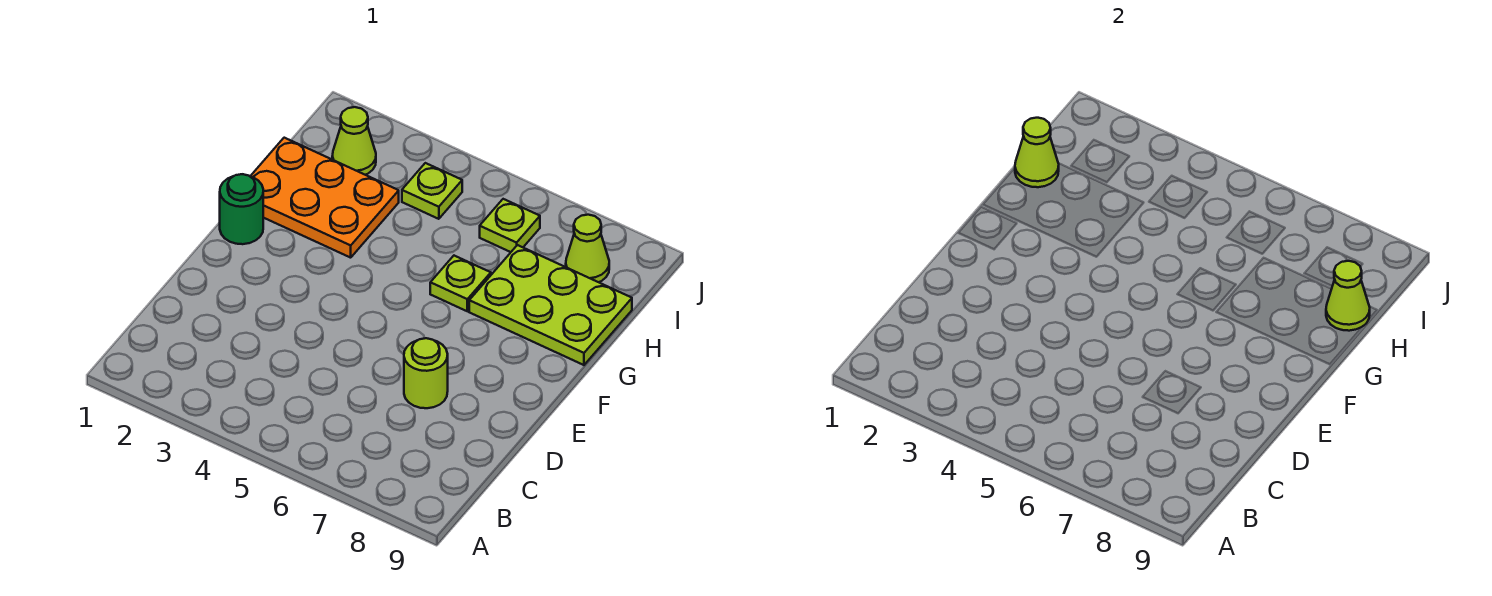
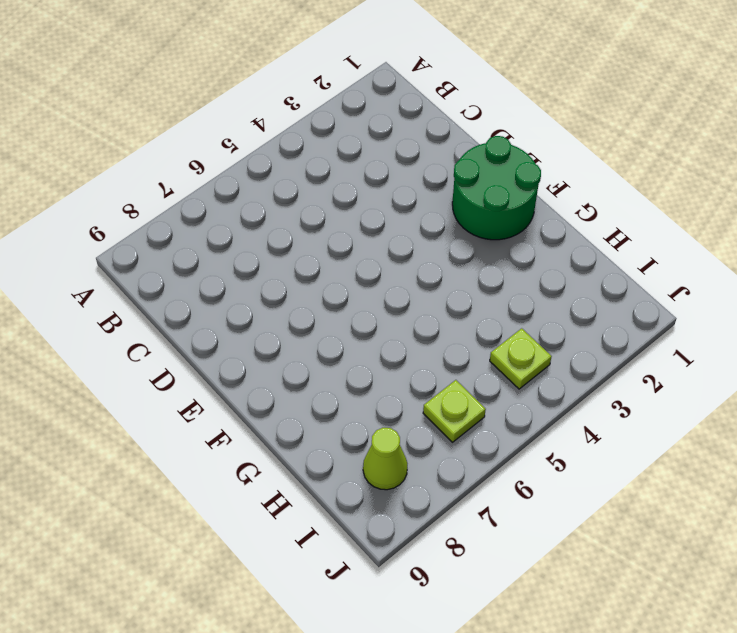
green round brick E1:F2 level 1 -> green round brick F1 level 1
none -> lime round brick D7 level 1
none -> orange plate G1:H3 level 1

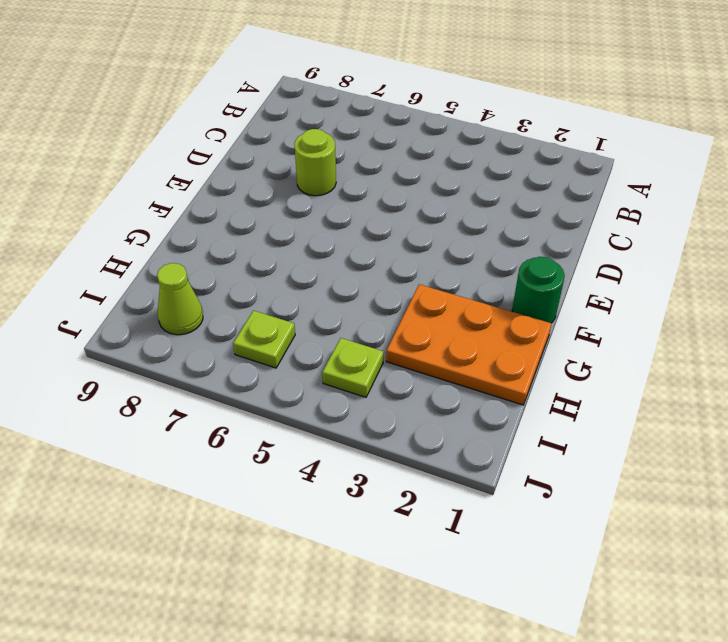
none -> lime plate G6 level 1
none -> lime plate G7:H9 level 1

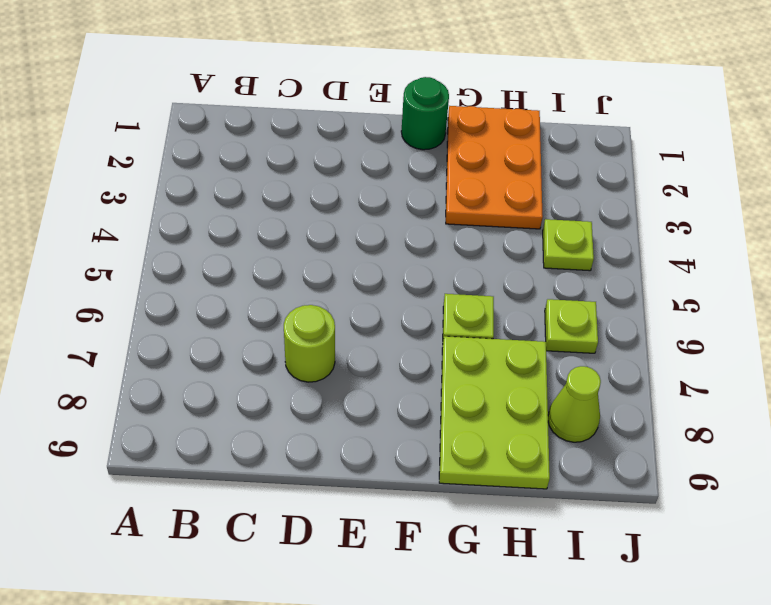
none -> lime cone I2 level 1
none -> lime cone H1 level 2

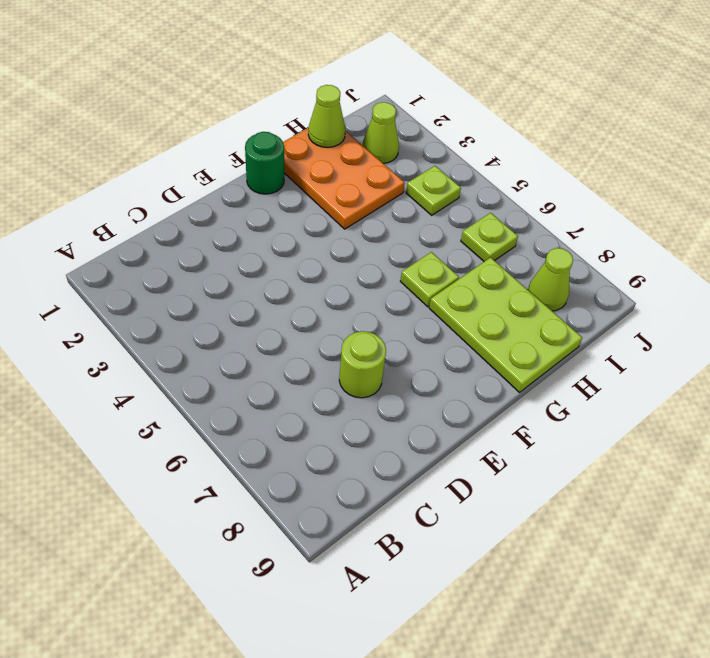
none -> lime cone H9 level 2

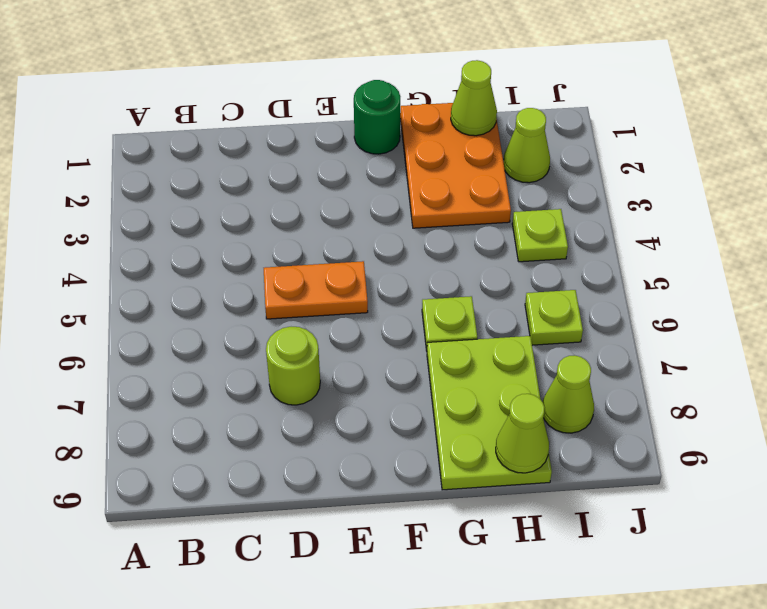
orange plate D5:E5 level 1 -> none

